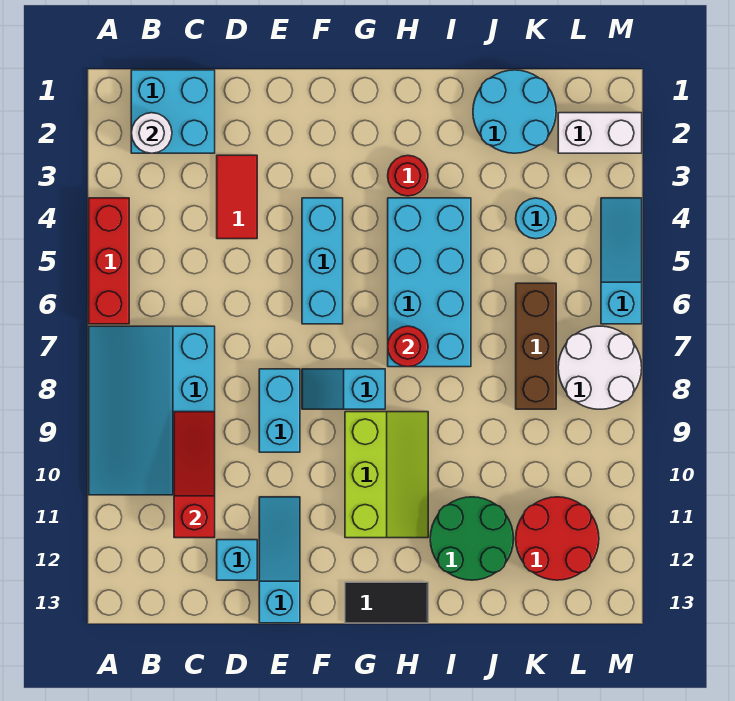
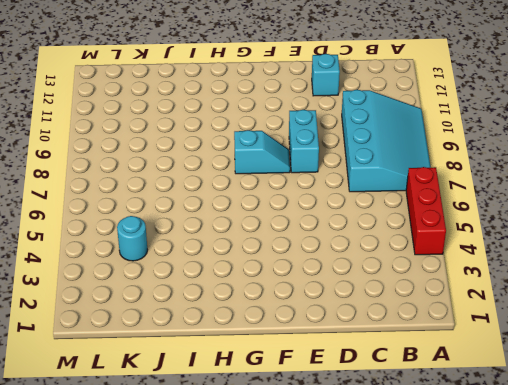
none -> cyan brick B1:C2 level 1
none -> red tile D3:D4 level 1
none -> cyan slope E11:E13 level 1 top 13

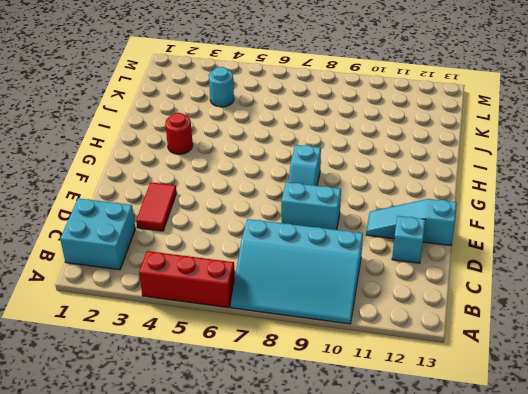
red tile D3:E3 level 1 -> red tile D3:D4 level 1
none -> cyan brick F4:F6 level 1
none -> lime slope G9:H11 level 1 top G
none -> black tile G13:H13 level 1

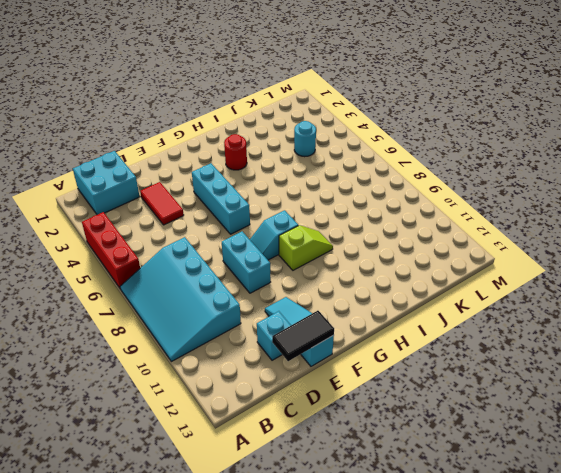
black tile D13:E13 level 2 -> black tile G13:H13 level 1
lime slope G9:H9 level 1 top G -> lime slope G9:H11 level 1 top G
none -> cyan brick H4:I7 level 1
none -> green round brick I11:J12 level 1
none -> cyan round brick J1:K2 level 1

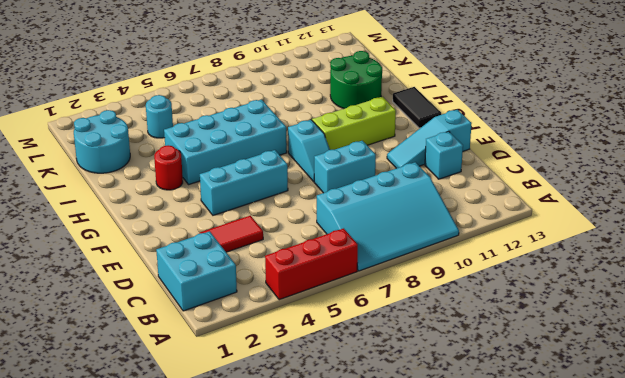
none -> brown brick K6:K8 level 1
none -> red round brick K11:L12 level 1
none -> white brick L2:M2 level 1

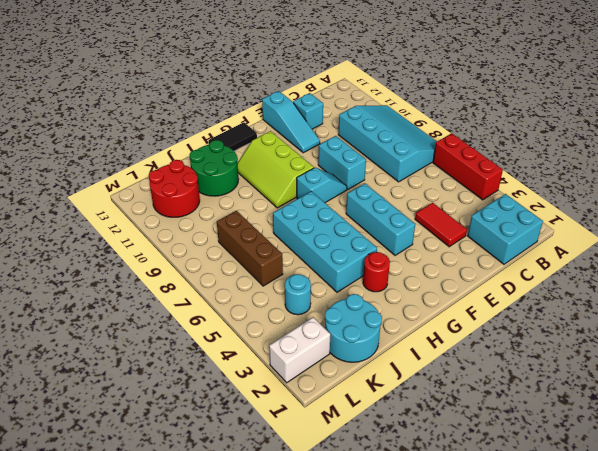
none -> white round brick L7:M8 level 1
none -> cyan slope M4:M6 level 1 top 6
none -> white round brick B2 level 2

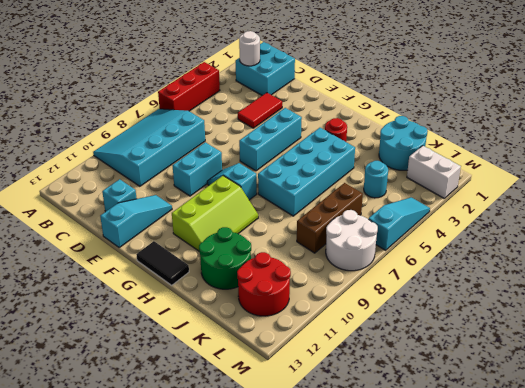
none -> red slope C9:C11 level 2 top 11
none -> red round brick H7 level 2

